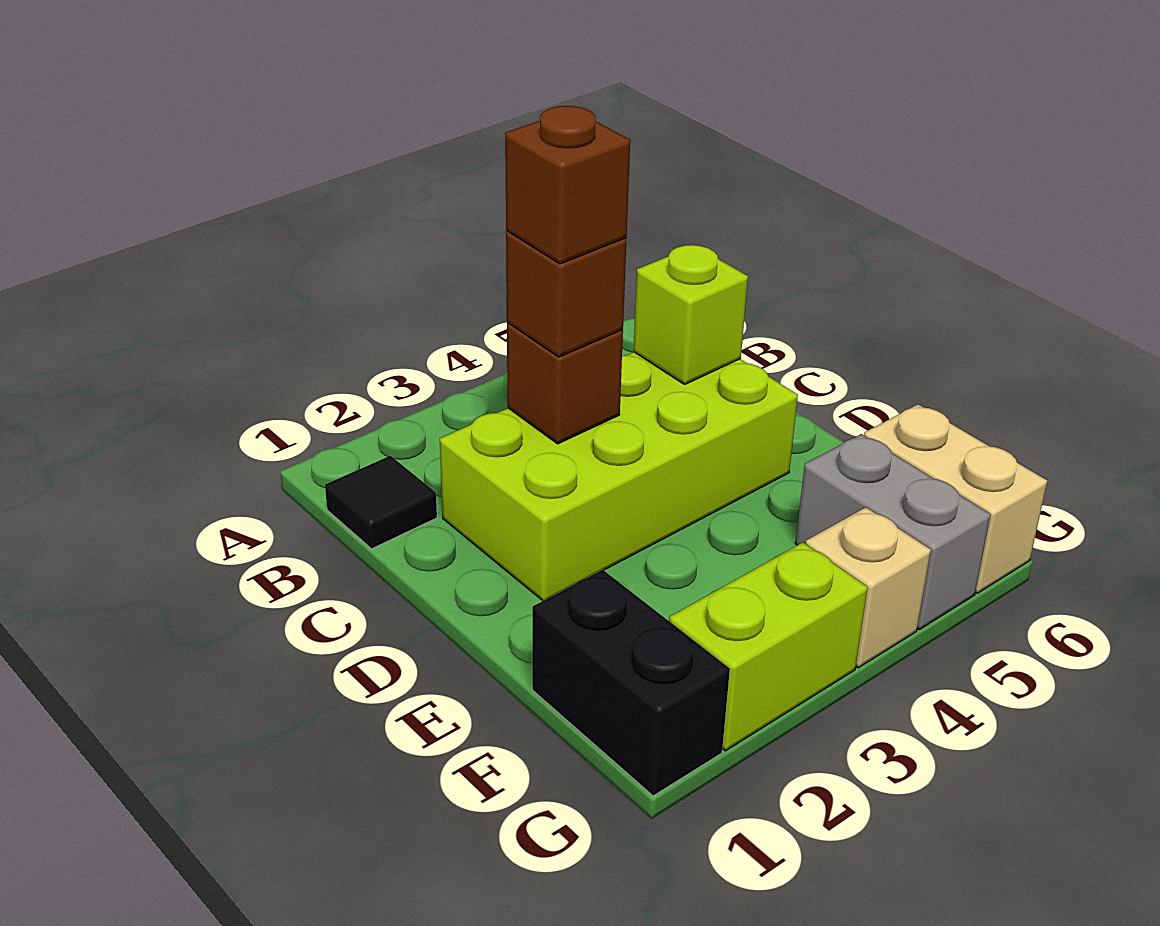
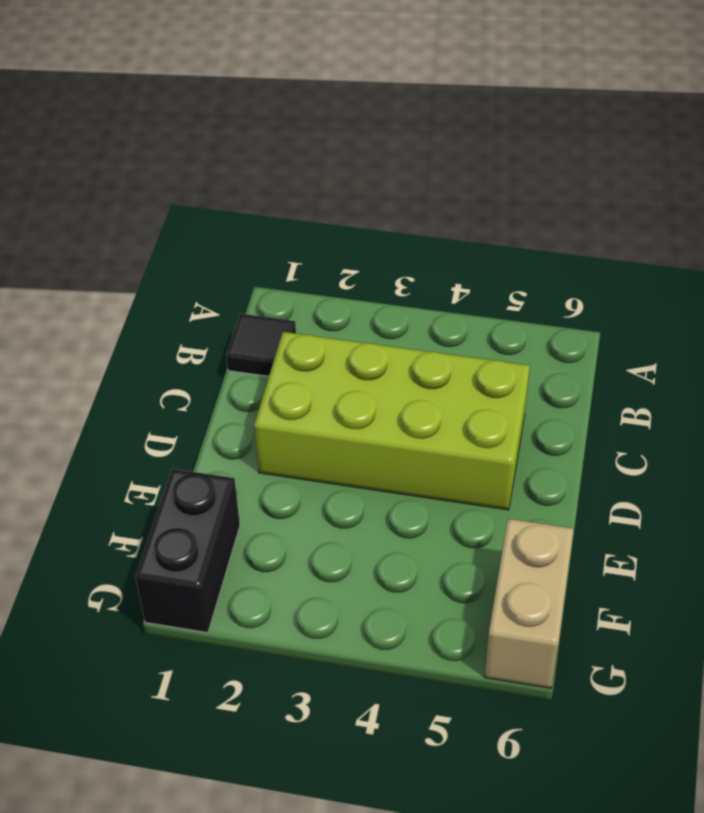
none -> grey brick F5:G5 level 1
none -> lime brick G2:G3 level 1

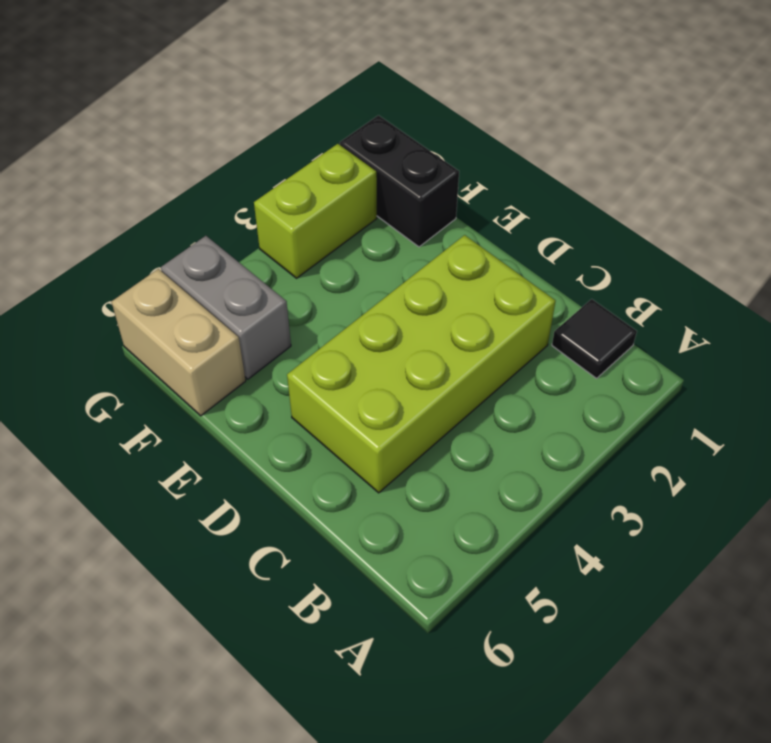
none -> tan brick G4 level 1
none -> brown brick C3 level 2

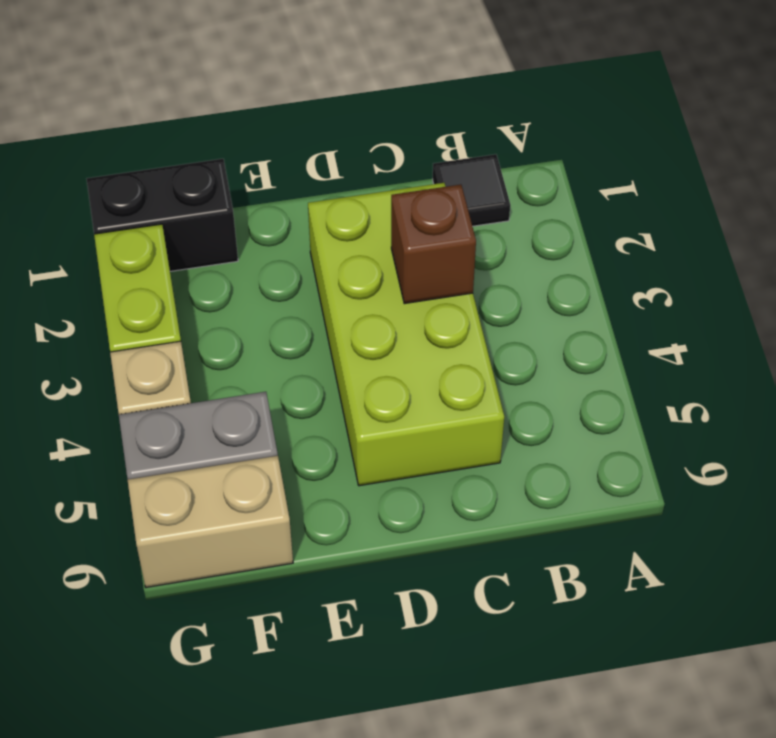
none -> lime brick C5 level 2
none -> brown brick C3 level 3

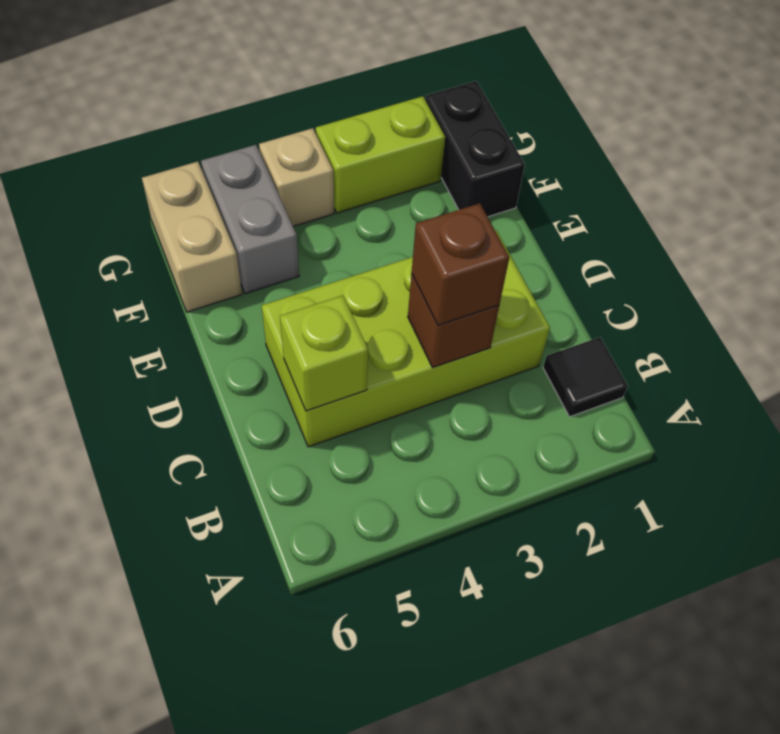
none -> brown brick C3 level 4

